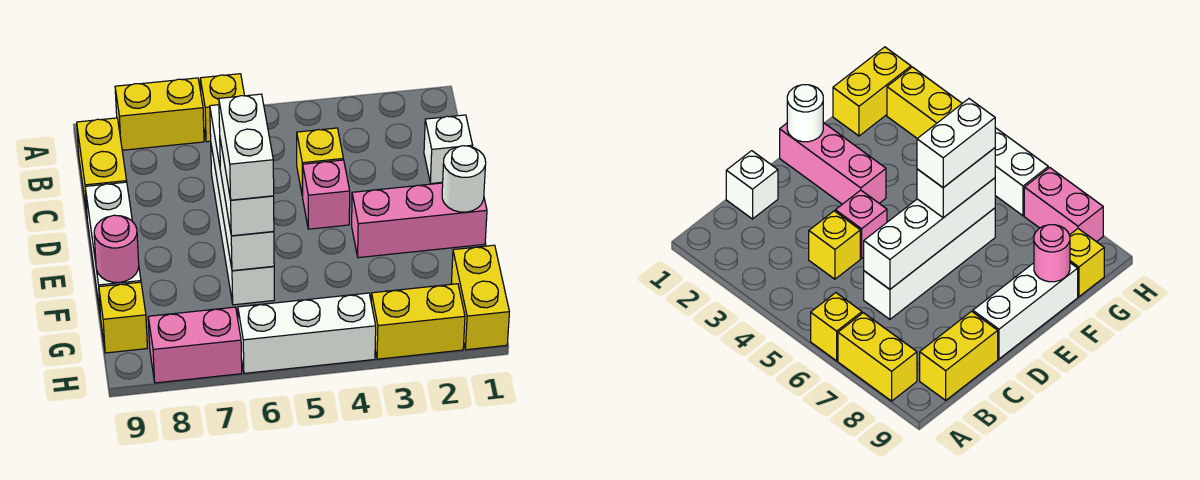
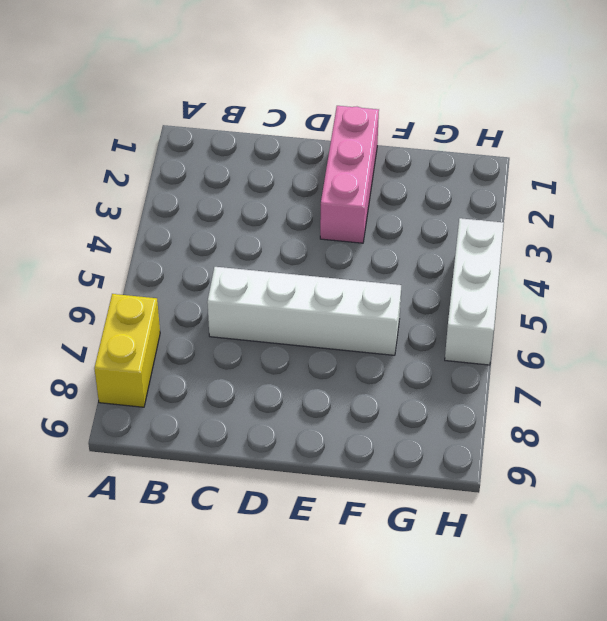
none -> yellow brick A6 level 1
none -> yellow brick B9:C9 level 1
none -> white brick C1 level 1

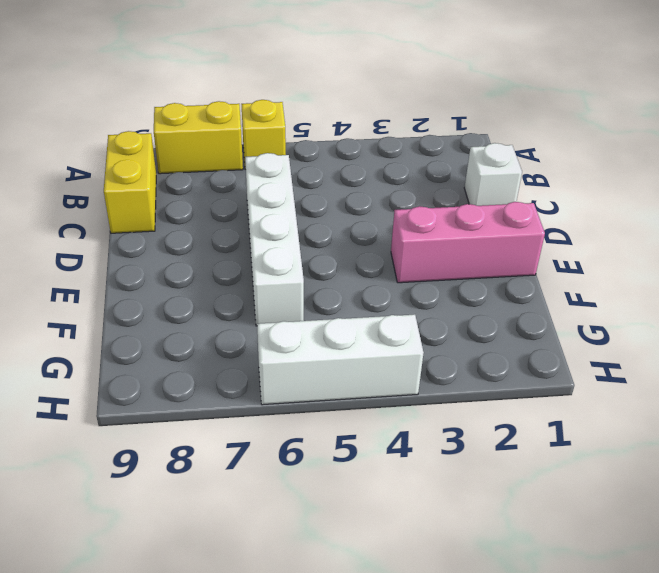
none -> yellow brick C4 level 1
none -> pink brick D4 level 1
none -> white brick D9:F9 level 1

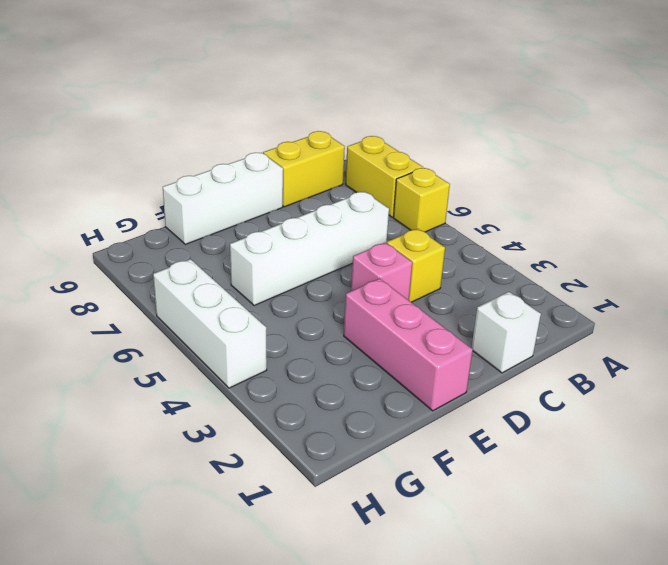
none -> yellow brick G1:H1 level 1
none -> yellow brick G9 level 1
none -> yellow brick H2:H3 level 1

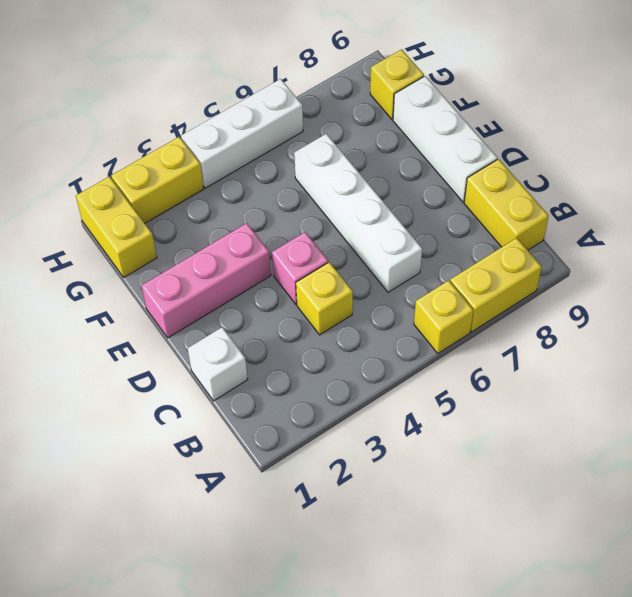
none -> pink brick H7:H8 level 1
none -> white brick C6:F6 level 2
none -> white round brick E1 level 2

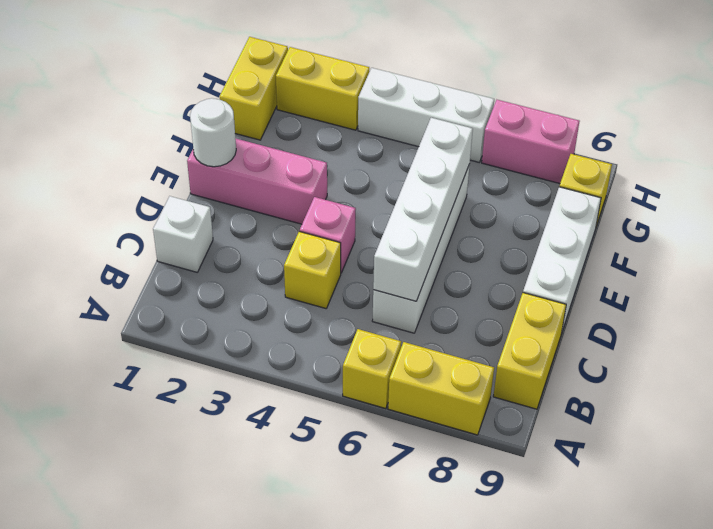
none -> pink round brick F9 level 2
none -> white brick E6:F6 level 3
none -> white brick E6:F6 level 4

